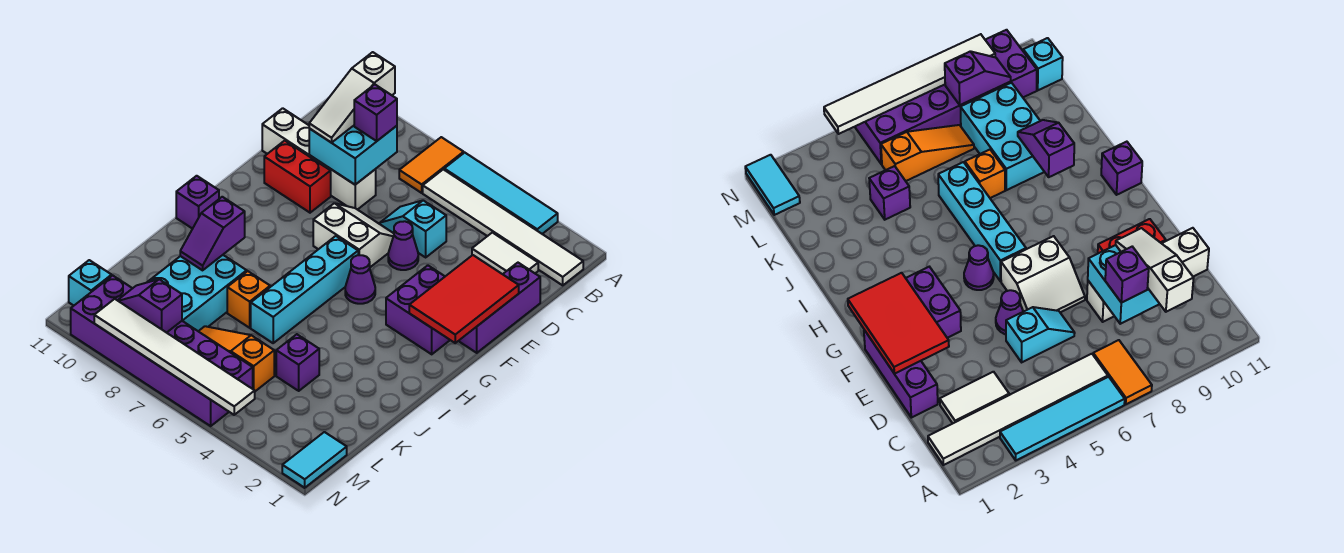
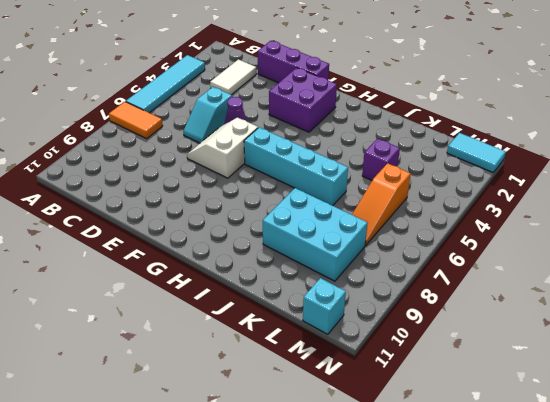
none -> white tile B1:B6 level 1
none -> white brick D8:D11 level 1
none -> red brick E9:E10 level 1

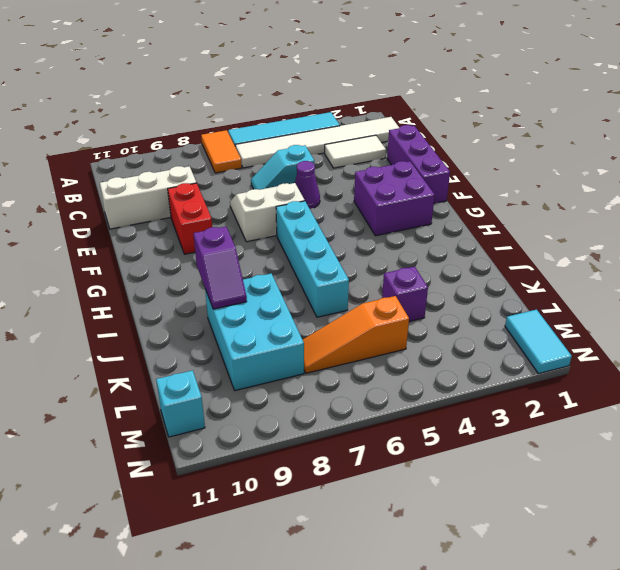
white brick D9:D11 level 1 -> white brick D8:D11 level 1
red brick E9:F9 level 1 -> red brick E9:E10 level 1
none -> purple cone G5 level 1
none -> purple brick H11 level 1
none -> orange brick J7 level 1

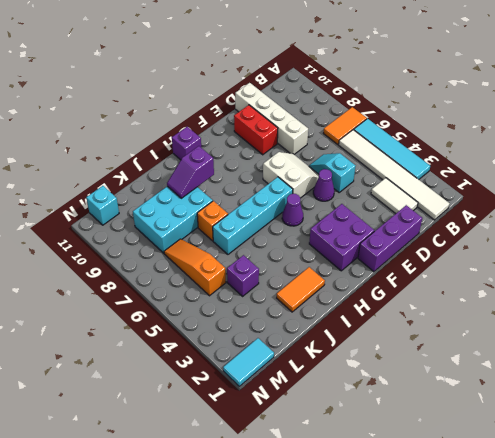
orange tile I2:J2 level 1 -> none
none -> purple brick M5:N10 level 1
none -> cyan brick C8:D9 level 2
none -> red tile E1:G2 level 2

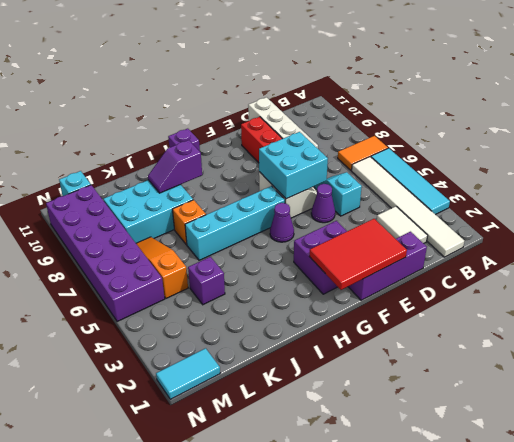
cyan brick E6:F7 level 2 -> cyan brick C8:D9 level 2
none -> purple slope M8:M9 level 2 top 8
none -> white tile N4:N9 level 2
none -> white slope B9:D9 level 3 top B

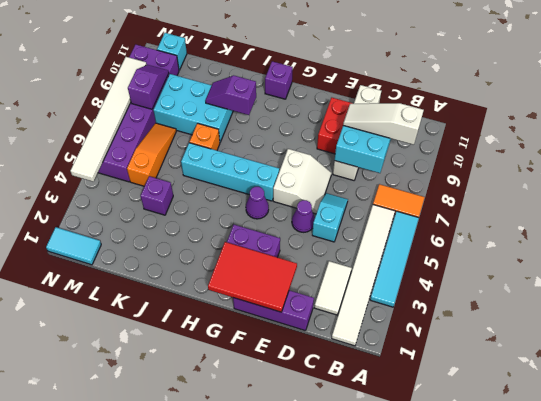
none -> purple brick C8 level 3

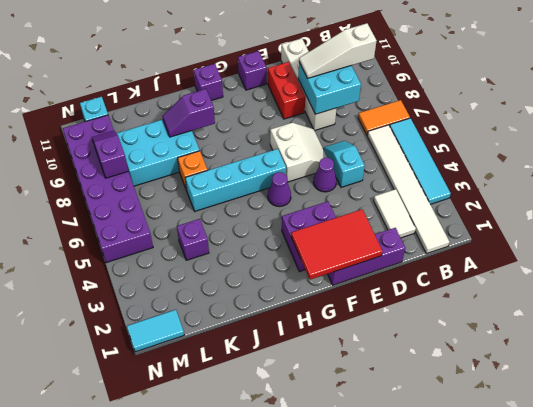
purple brick F11 level 1 -> purple brick C8 level 3
none -> orange slope L5:L7 level 1 top 5
none -> white tile N4:N9 level 2

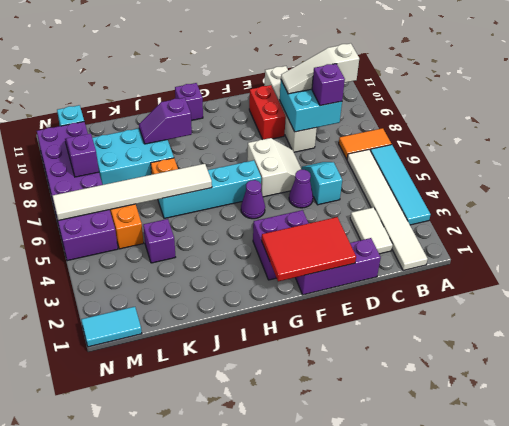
white tile I6:N6 level 2 -> white tile N4:N9 level 2

